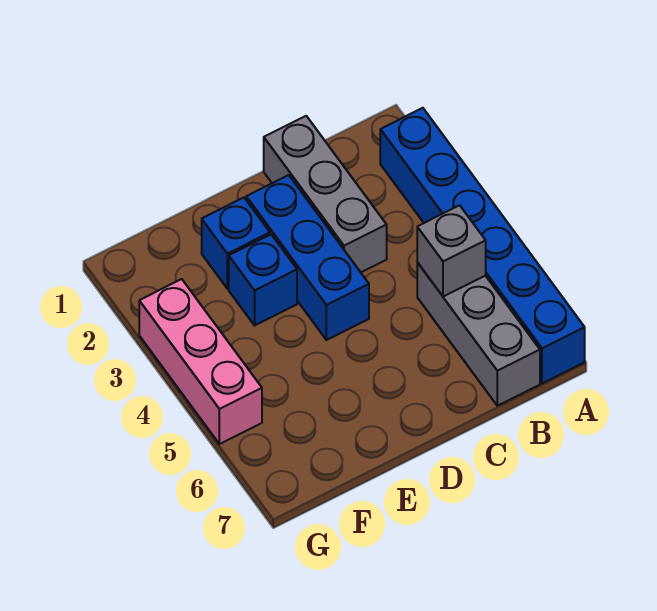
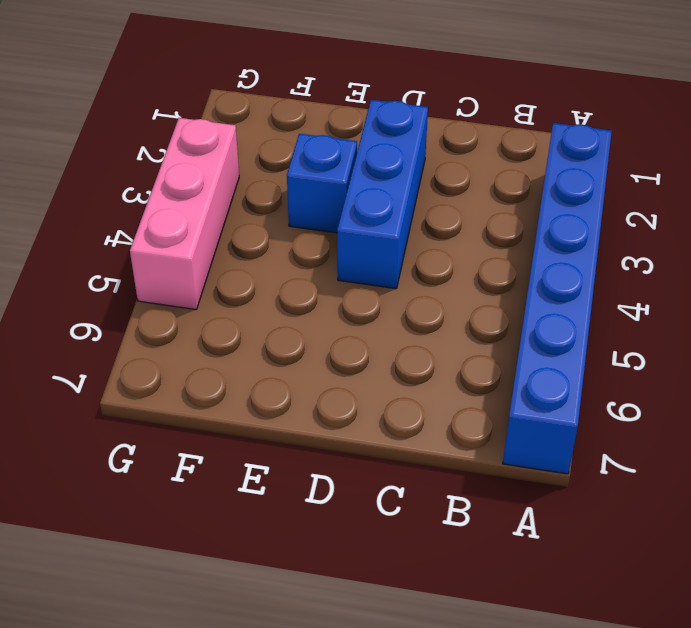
none -> grey brick B5:B7 level 1
none -> grey brick C1:C3 level 1

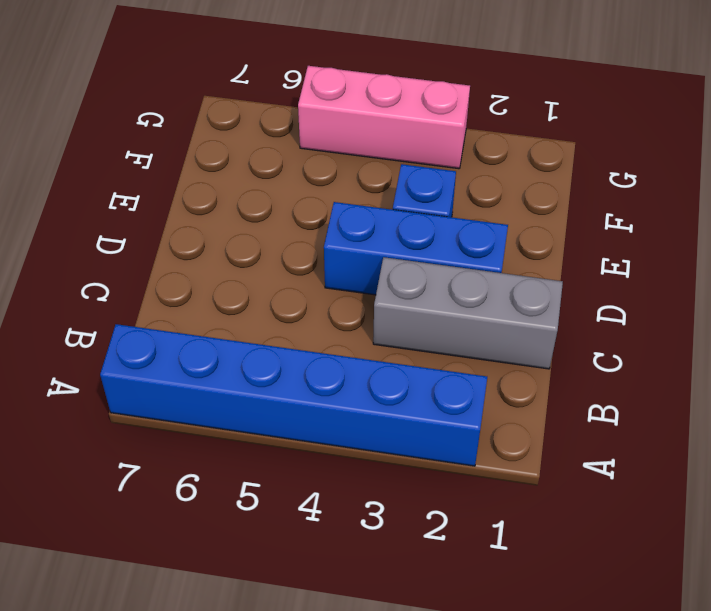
none -> grey brick B5:B7 level 1
none -> blue brick E2 level 1

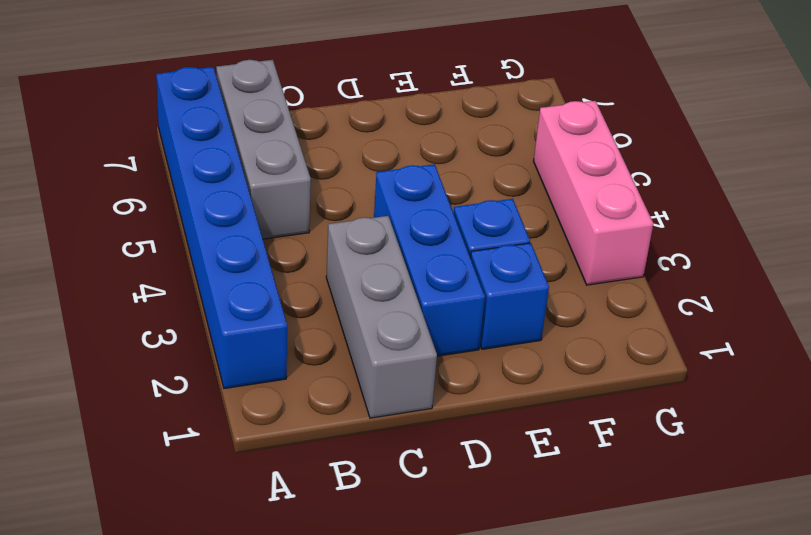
none -> grey brick B5 level 2

